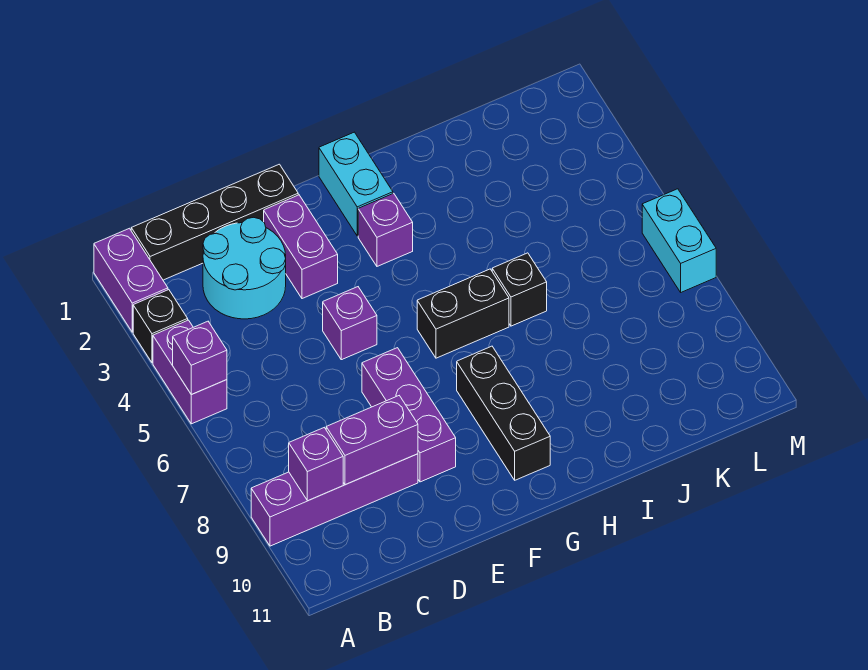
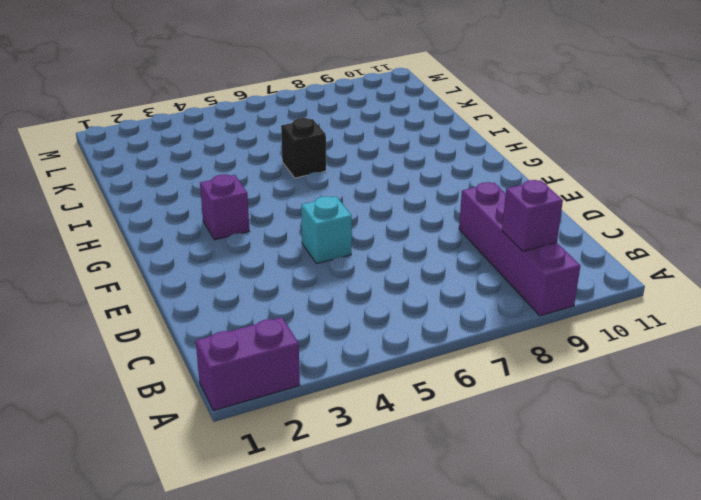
cyan brick E5 level 1 -> purple brick E5 level 1
none -> black brick A3 level 1
none -> purple brick A4:A5 level 1
none -> black brick B1:E1 level 1

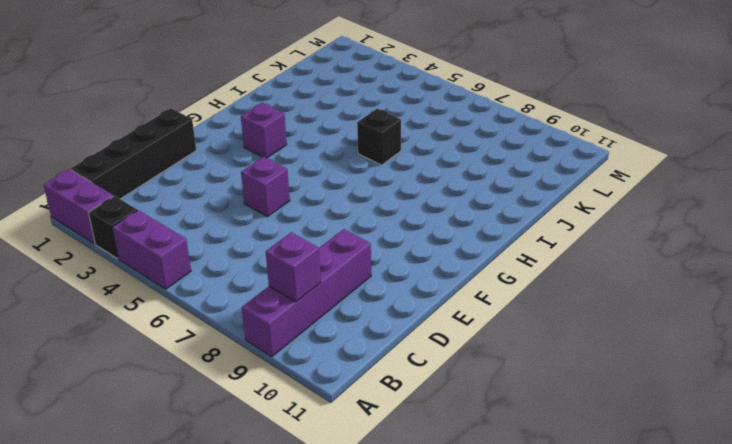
none -> cyan round brick C2:D3 level 1
none -> purple brick E2:E3 level 1
none -> purple brick E7:E9 level 1

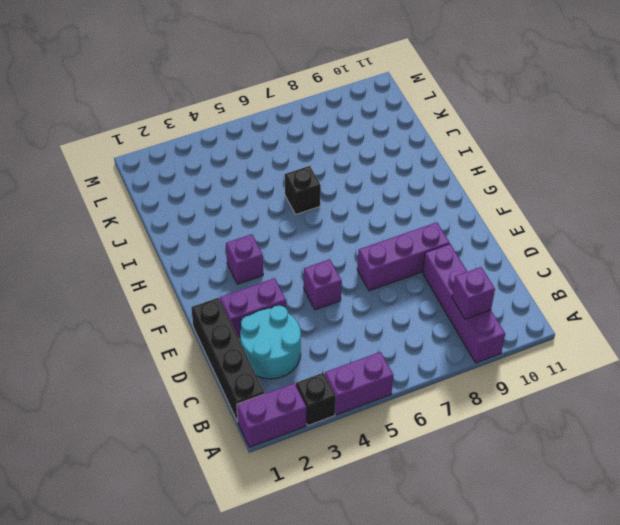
none -> cyan brick G1:G2 level 1
none -> black brick G6:H6 level 1
none -> black brick G8:G10 level 1

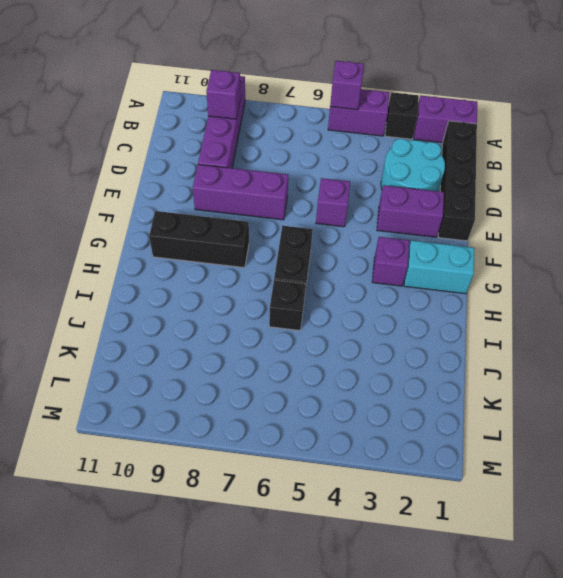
none -> cyan brick M6:M7 level 1
none -> purple brick C9:D9 level 2

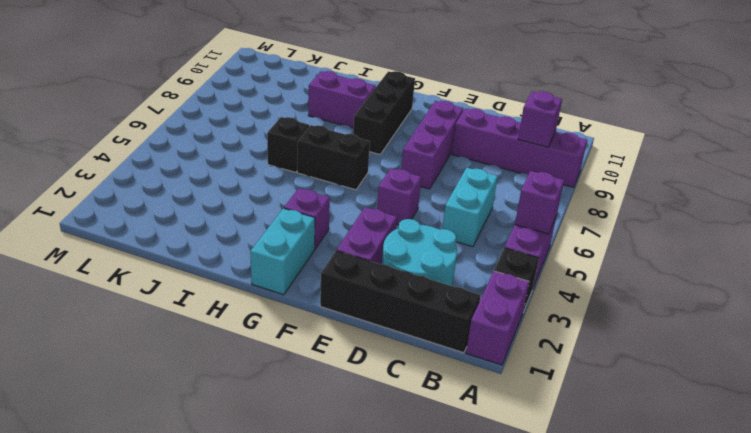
cyan brick C5:C6 level 1 -> cyan brick M6:M7 level 1
purple brick H9:I9 level 1 -> purple brick C9:D9 level 2

